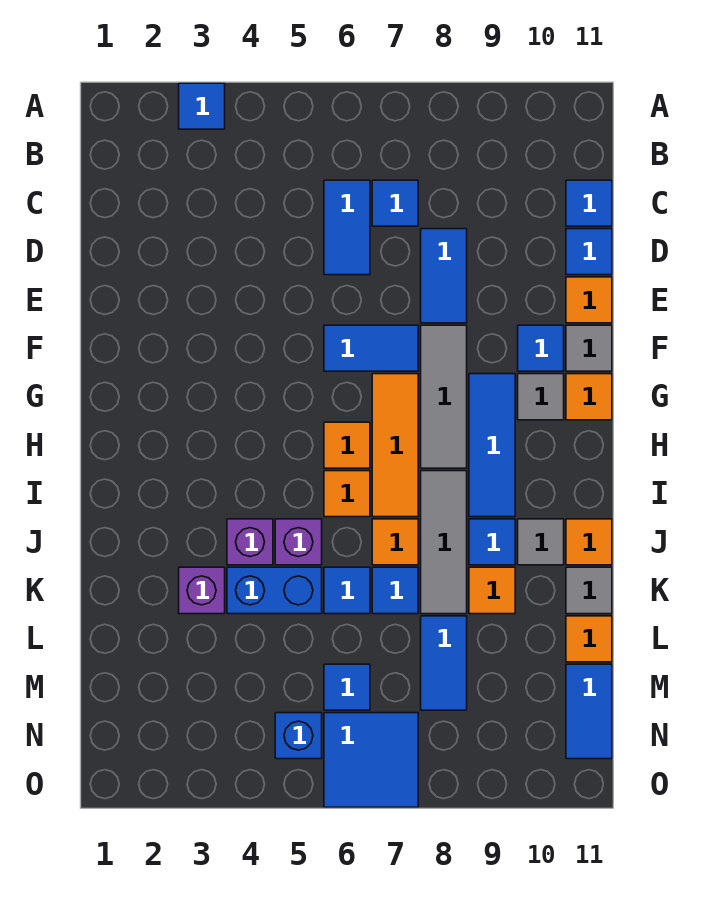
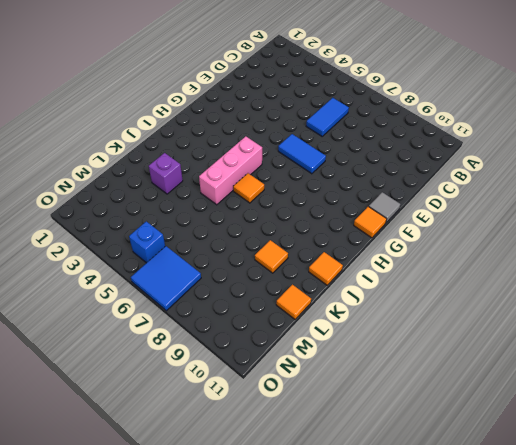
pink brick H5:J5 level 1 -> purple brick J5 level 1
none -> blue tile A3 level 1
none -> blue tile C7 level 1
none -> blue tile C11 level 1
none -> blue tile D8:E8 level 1

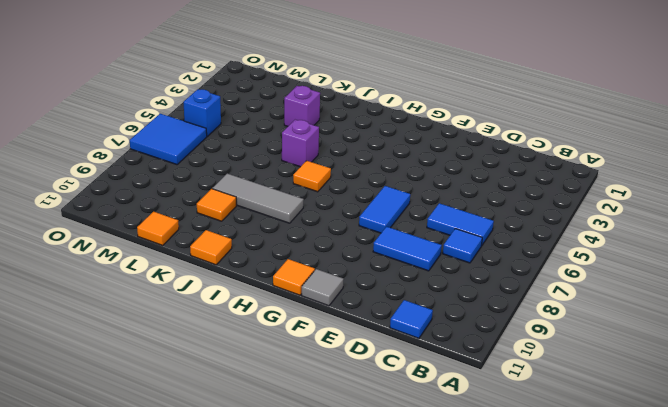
none -> blue tile A3 level 1
none -> blue tile D11 level 1
none -> orange tile E11 level 1
none -> grey tile F8:H8 level 1

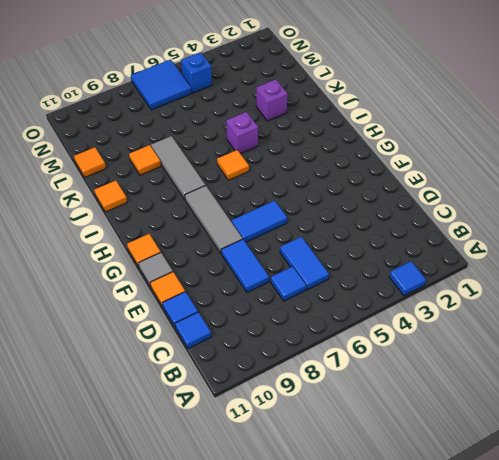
none -> blue tile F10 level 1
none -> orange tile G7:I7 level 1
none -> blue tile G9:I9 level 1
none -> grey tile G10 level 1

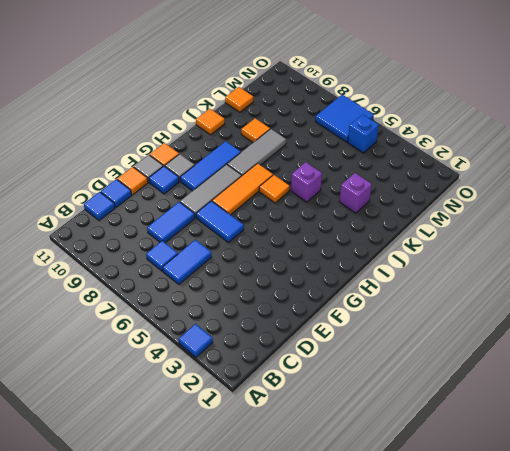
none -> orange tile H6 level 1
none -> purple brick J4 level 1
none -> orange tile J7 level 1
none -> blue tile J9 level 1

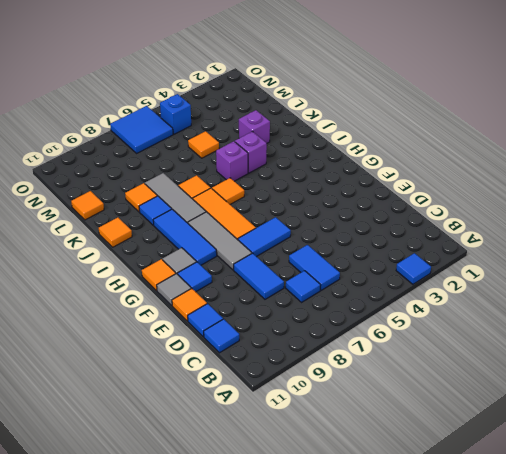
orange tile L5 level 1 -> orange tile H6 level 1
none -> grey tile J10 level 1
none -> blue brick K4:K5 level 1
none -> blue tile K6 level 1
none -> blue tile K7 level 1

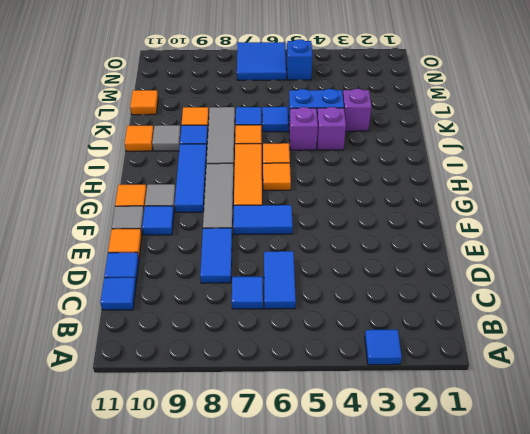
none -> grey tile K11 level 1
none -> blue tile L8:M8 level 1
none -> blue tile M6 level 1
none -> blue tile M11:N11 level 1

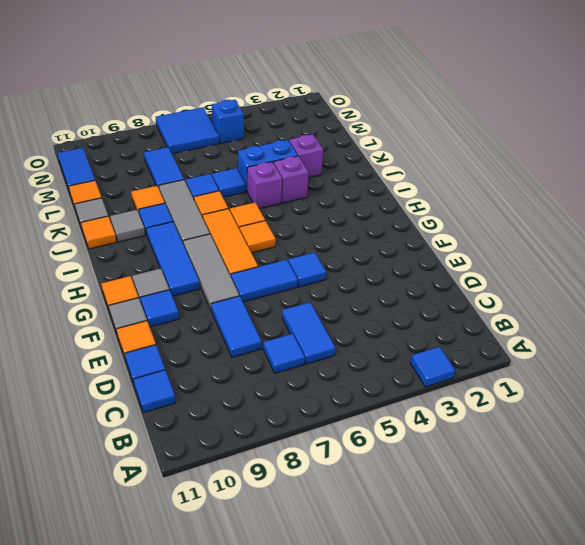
blue tile F5 level 1 -> blue tile M6 level 1

